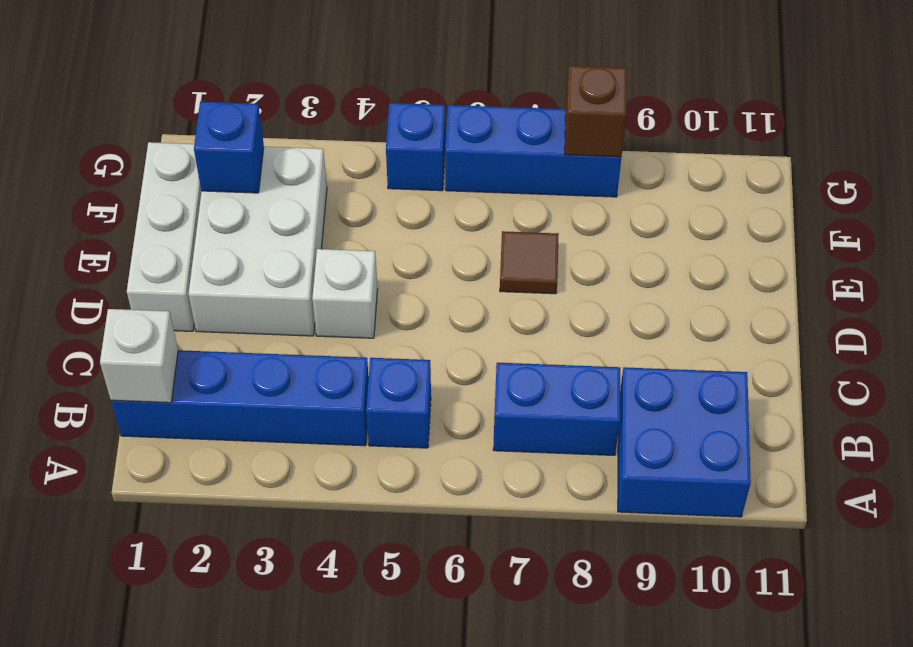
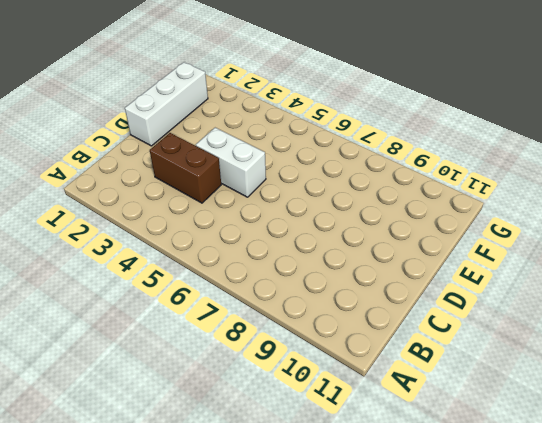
brown brick C3:C4 level 1 -> none
white brick D4:D5 level 1 -> white brick D4 level 1
none -> blue brick A9:B10 level 1
none -> blue brick B1:B4 level 1
none -> blue brick B5 level 1

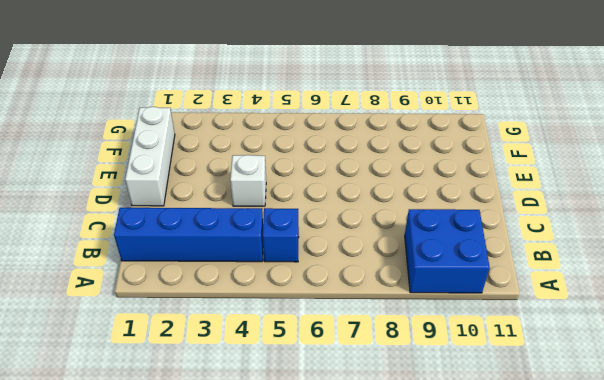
none -> blue brick B7:B8 level 1
none -> white brick D2:F3 level 1
none -> brown tile E7 level 1

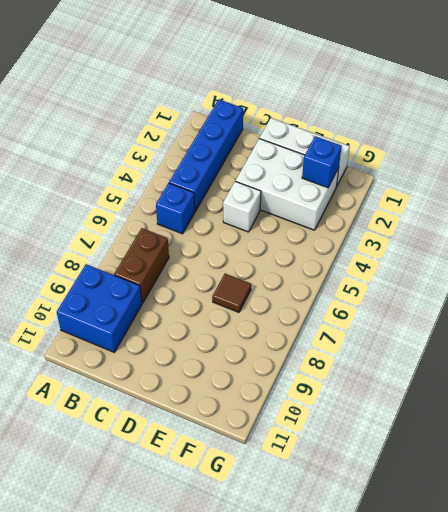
brown brick B7:B8 level 1 -> blue brick B7:B8 level 1
none -> blue brick G5 level 1
none -> blue brick G6:G8 level 1
none -> white brick B1 level 2

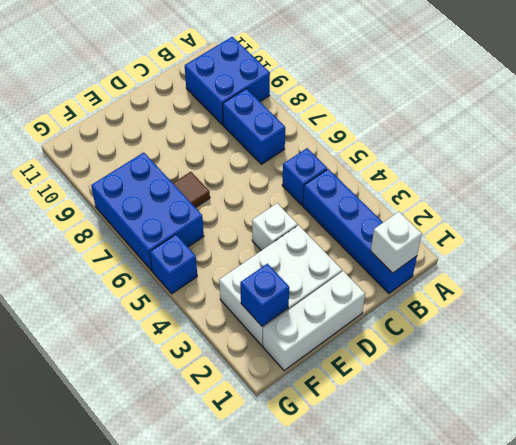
blue brick F6:G8 level 1 -> blue brick G6:G8 level 1
none -> brown brick G8 level 2

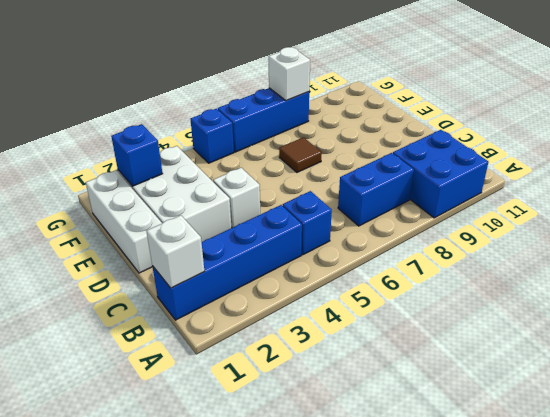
white brick G8 level 2 -> brown brick G8 level 2

